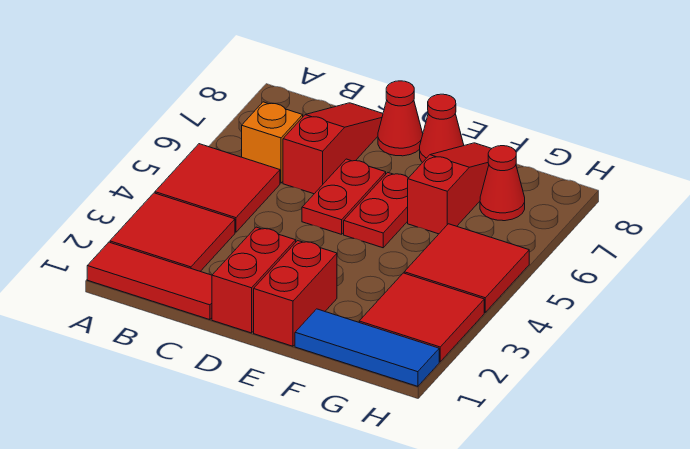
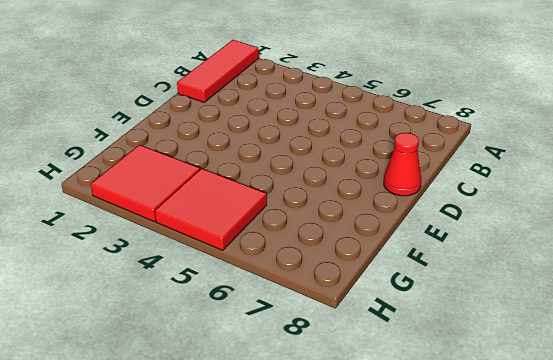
none -> red tile A2:B3 level 1
none -> red tile A4:B5 level 1
none -> orange brick B6 level 1

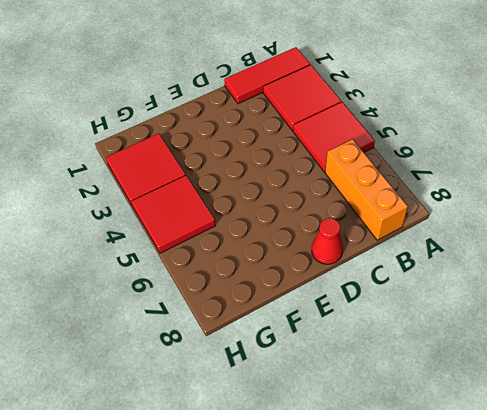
orange brick B6:B8 level 1 -> orange brick B6 level 1
none -> red slope C6:C8 level 1 top 6
none -> red brick D1:D2 level 1
none -> red plate D5:D6 level 1

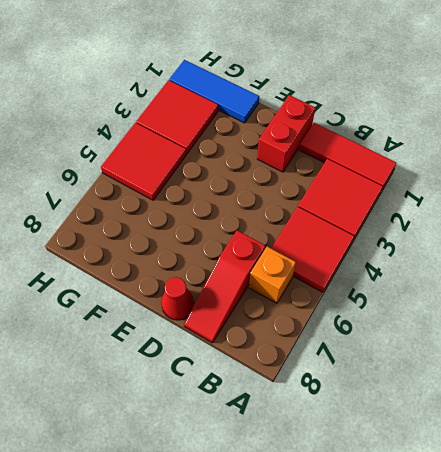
none -> red plate D5:D6 level 1
none -> red brick E1:E2 level 1
none -> red plate E5:E6 level 1

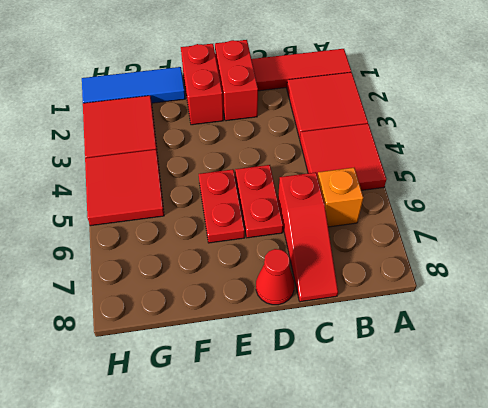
none -> red cone E8 level 1
none -> red slope F6:F8 level 1 top 6
none -> red cone G7 level 1

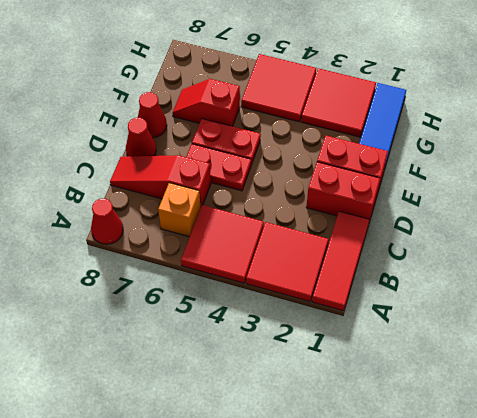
red cone A8 level 1 -> red cone G7 level 1
red slope F6:F7 level 1 top 6 -> red slope F6:F8 level 1 top 6

